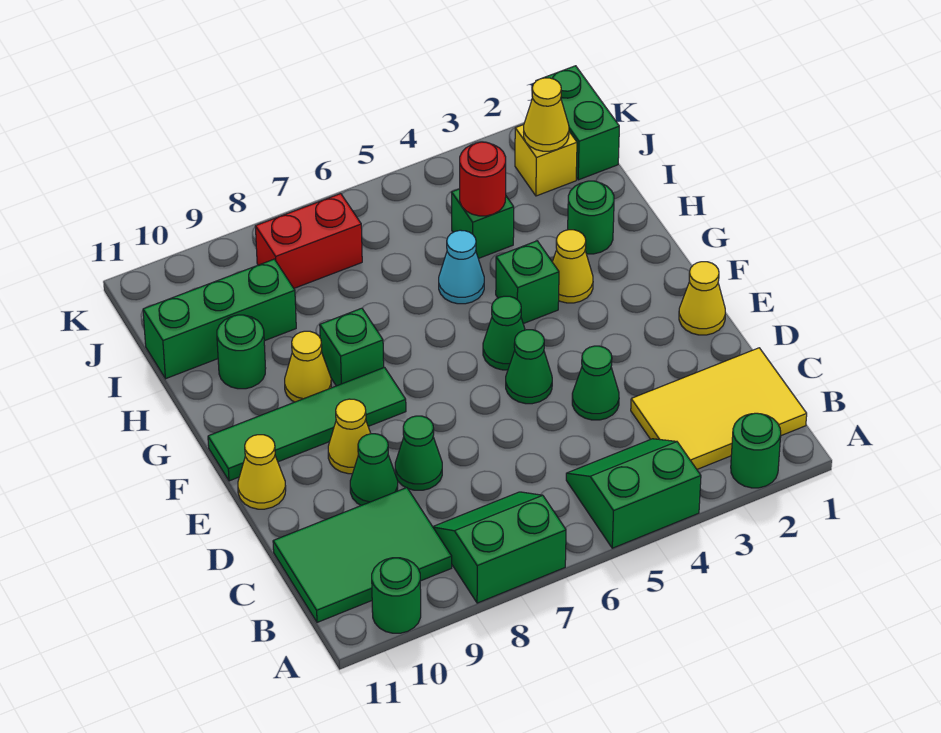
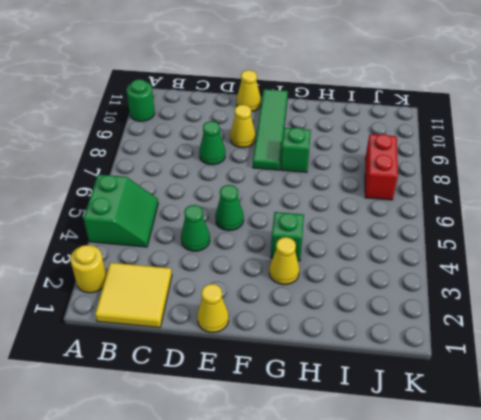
yellow round brick A2 level 1 -> green round brick A2 level 1
yellow tile B1:C2 level 1 -> yellow tile B1:C3 level 1
none -> green slope A7:B8 level 1 top A
none -> green tile B9:C11 level 1
none -> green cone D9 level 1

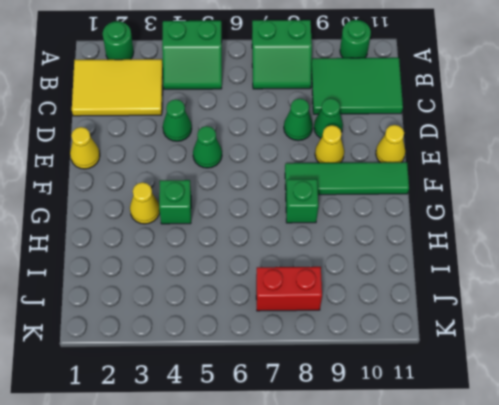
none -> green cone F5 level 1
none -> yellow cone G9 level 1
none -> green round brick H2 level 1

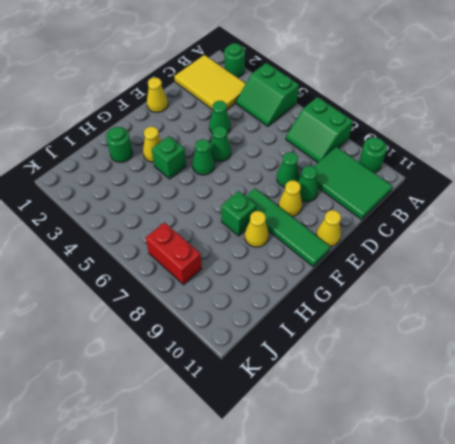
none -> cyan cone H5 level 1
none -> green round brick H10 level 1
none -> green brick I4 level 1

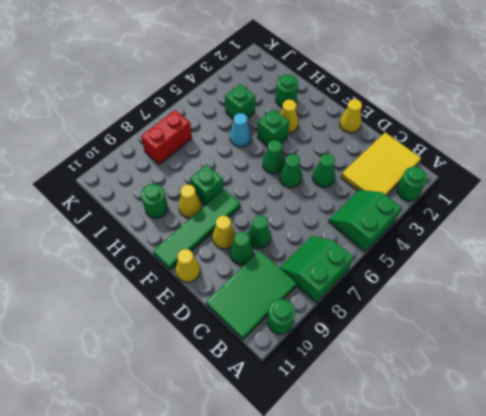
none -> green brick I9:I11 level 1
none -> green brick J1:K1 level 1
none -> yellow brick J2 level 1

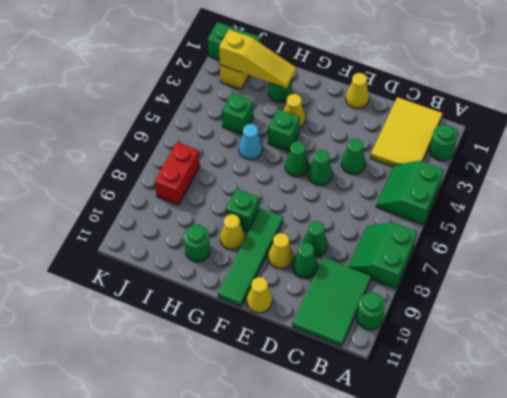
yellow slope H2:J2 level 2 top J -> yellow cone J2 level 2
none -> green brick I9:I11 level 1
none -> red round brick I4 level 2

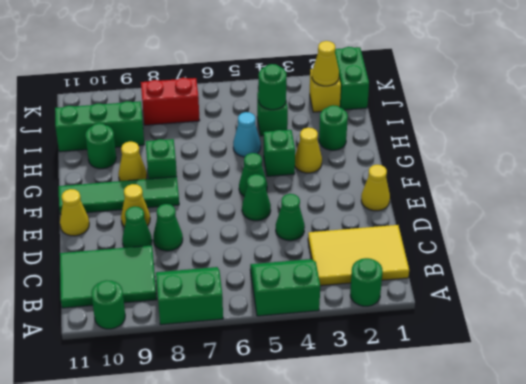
green round brick I4 level 2 -> red round brick I4 level 2

